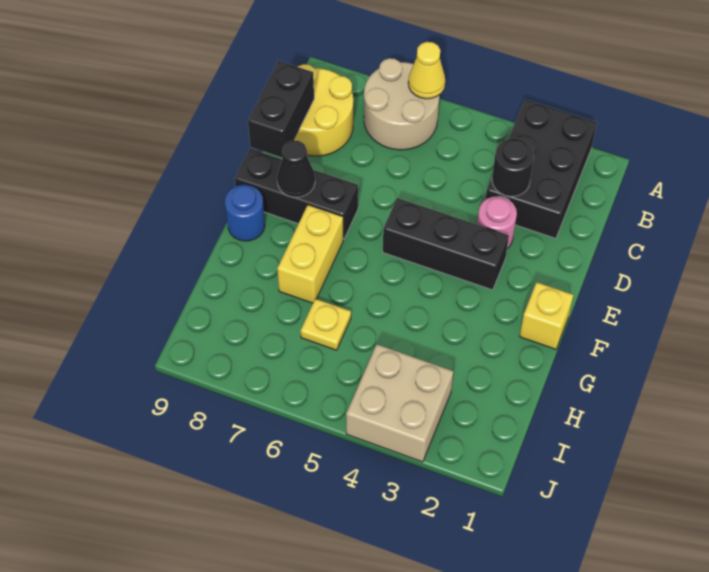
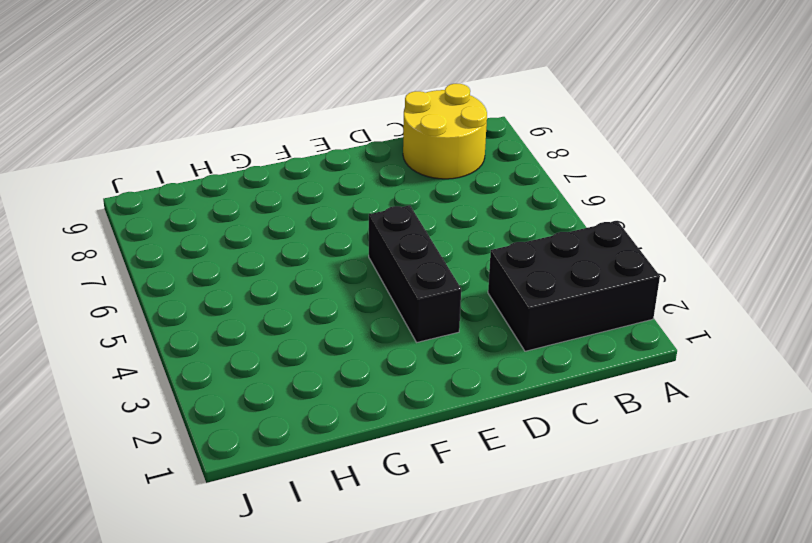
none -> tan round brick A6:B7 level 1
none -> pink round brick D3 level 1
none -> black brick E7:E9 level 1

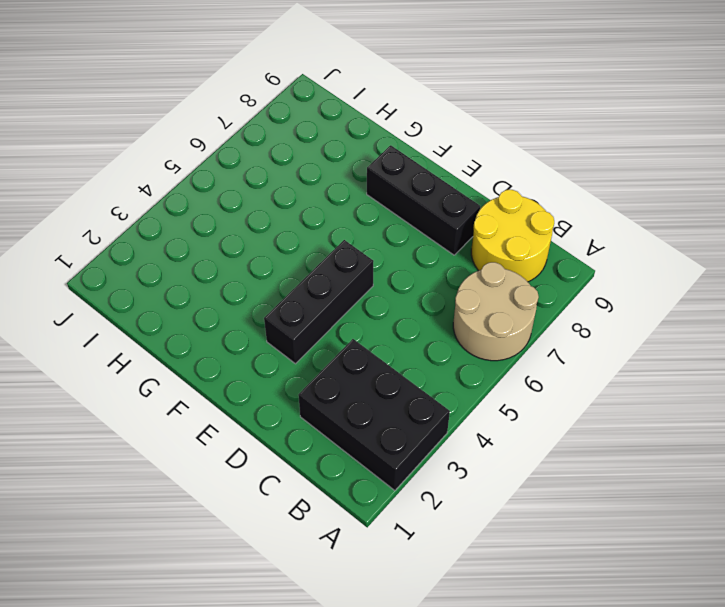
black brick D8:F8 level 1 -> black brick E7:E9 level 1
none -> pink round brick D3 level 1
none -> yellow brick F1 level 1
none -> yellow brick F7:G7 level 1

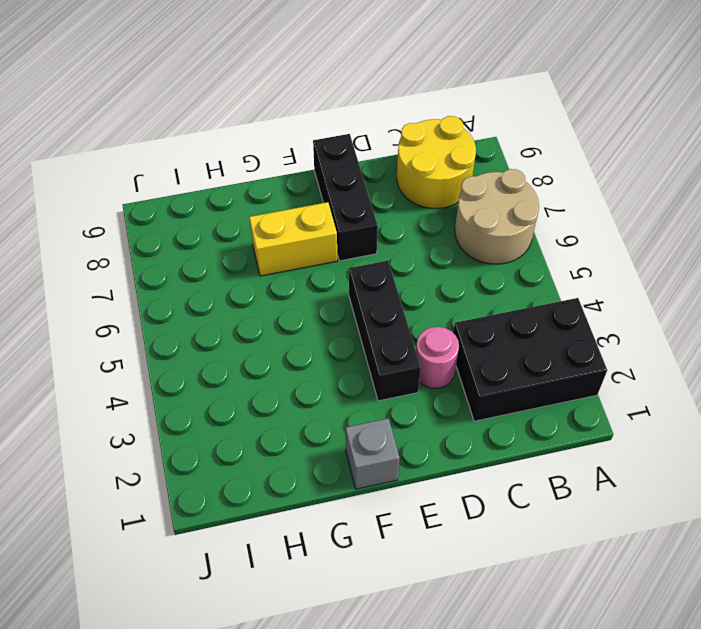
grey brick F1 level 1 -> yellow brick F1 level 1
none -> blue round brick F9 level 1
none -> yellow plate H6 level 1
none -> tan brick I3:J4 level 1

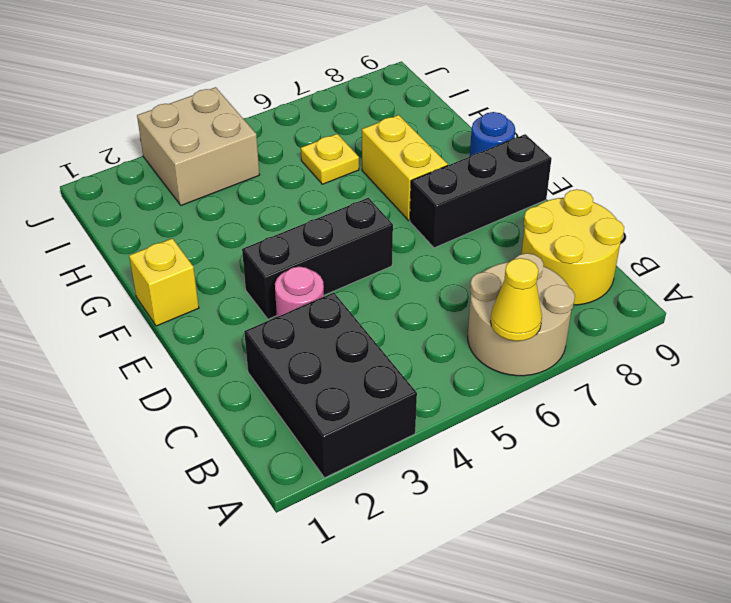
none -> black round brick C3 level 2
none -> black brick C9:D9 level 2
none -> black cone E8 level 2

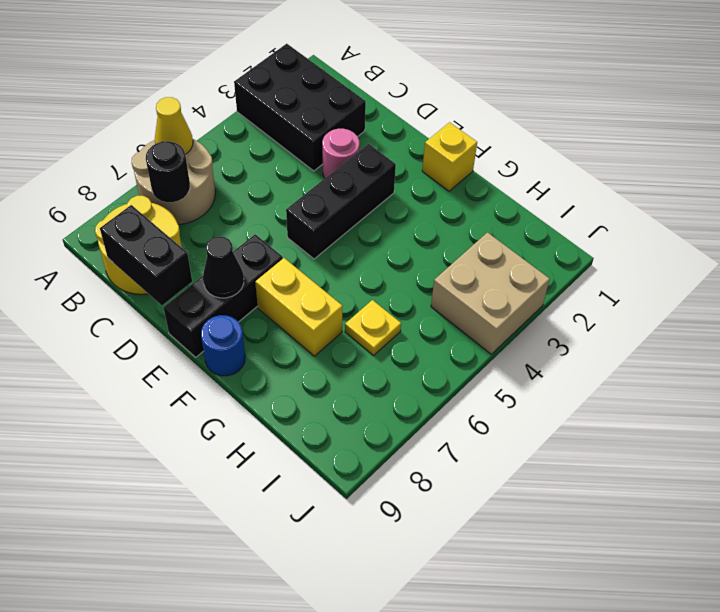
black round brick B7 level 2 -> black round brick C3 level 2

